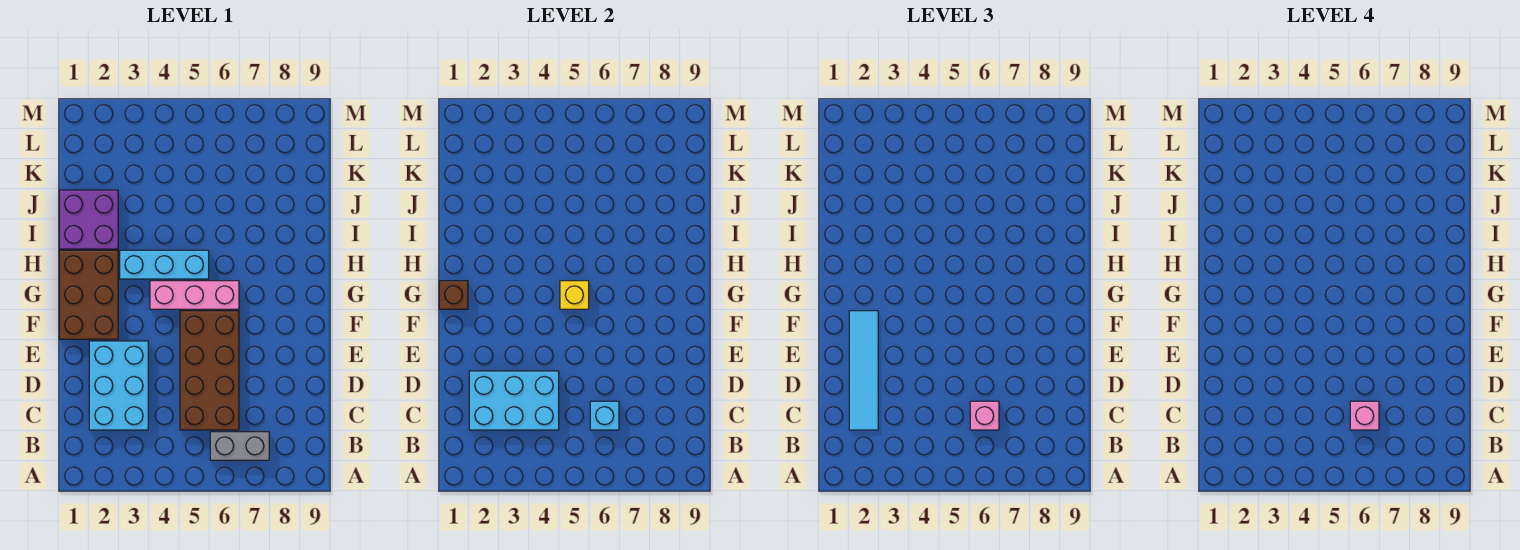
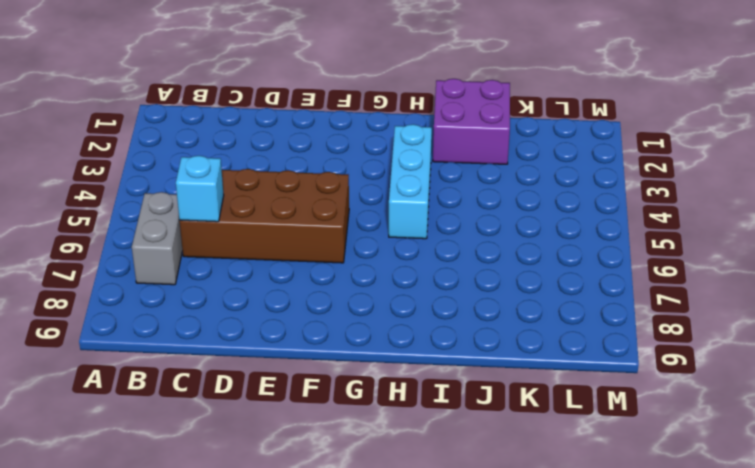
none -> cyan brick C2:E3 level 1
none -> brown brick F1:H2 level 1
none -> pink brick G4:G6 level 1

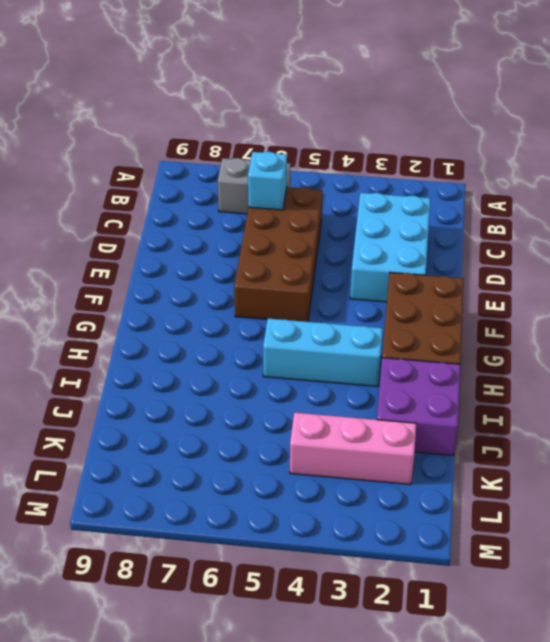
pink brick K2:K4 level 1 -> pink brick G4:G6 level 1
none -> cyan brick C2:D4 level 2
none -> brown brick G1 level 2
none -> yellow brick G5 level 2

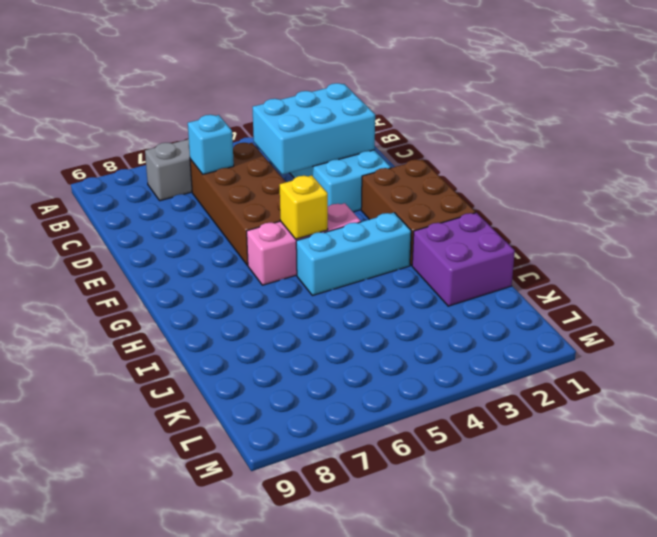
none -> brown brick G1 level 2
none -> cyan tile C2:F2 level 3
none -> pink brick C6 level 3

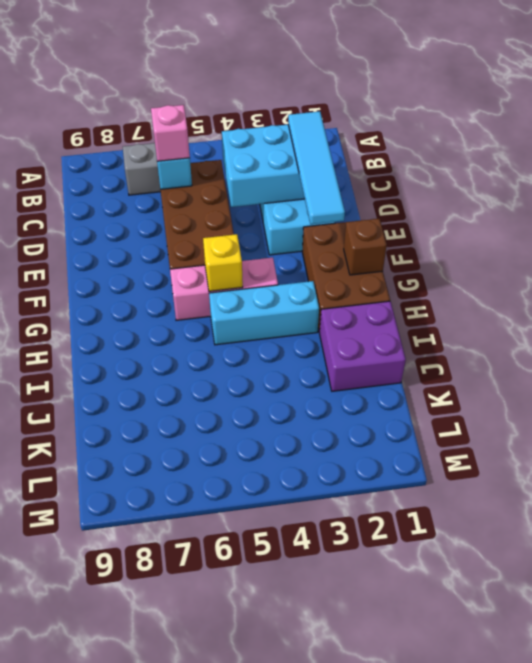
none -> pink brick C6 level 4

